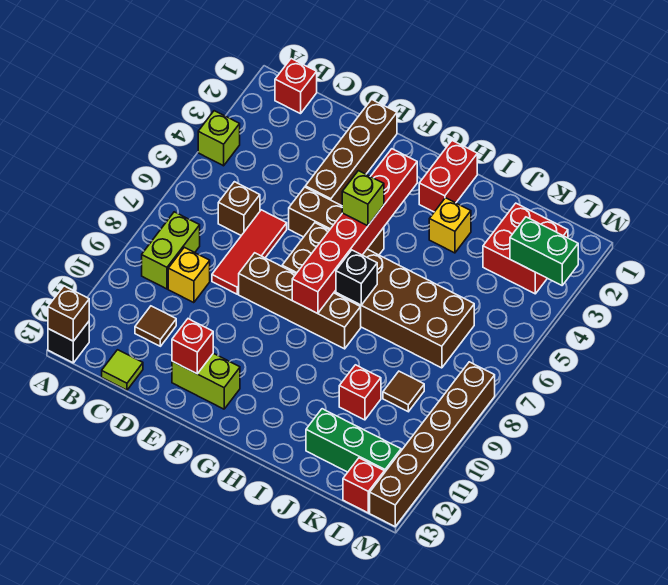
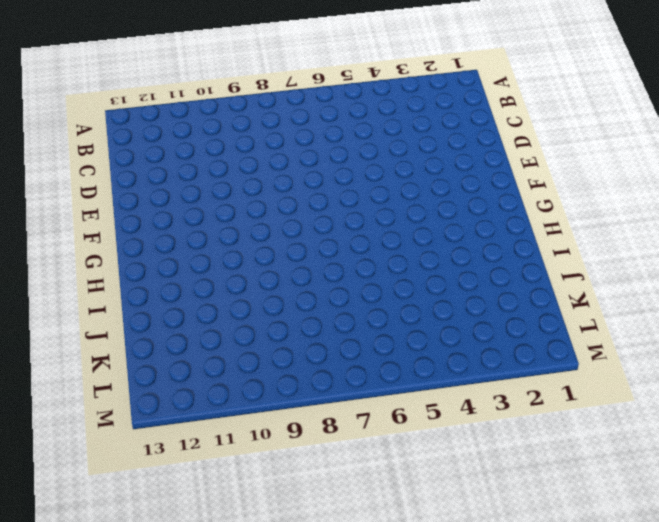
none -> lime brick A4 level 1
none -> black brick A13 level 1
none -> red brick B1 level 1

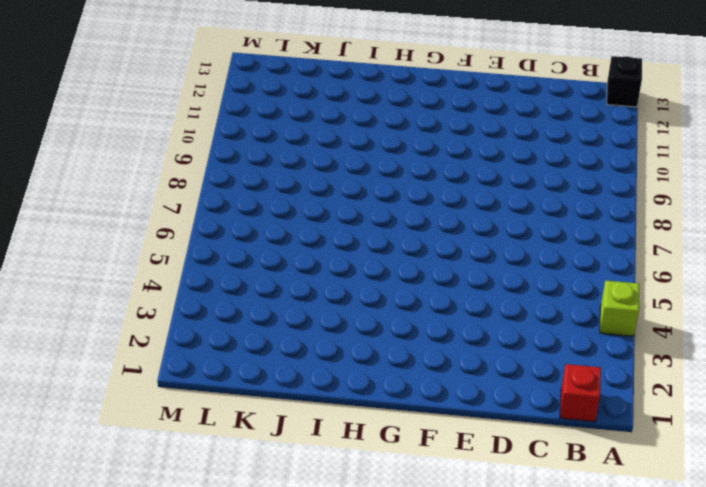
none -> lime brick B8:B9 level 1
none -> brown brick C6 level 1
none -> yellow brick C9 level 1

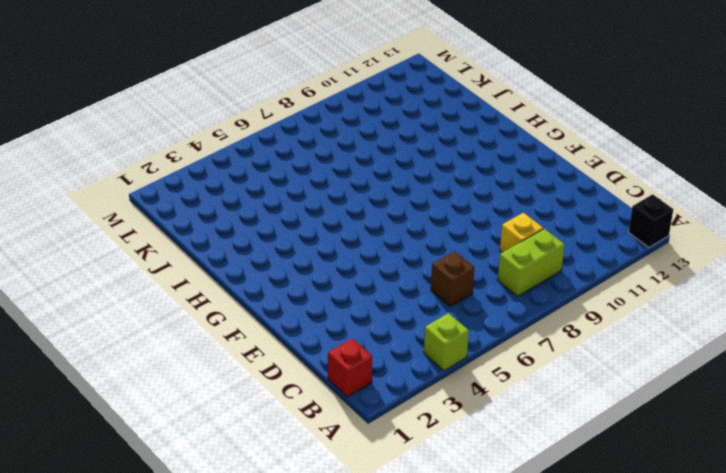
none -> brown tile C11 level 1
none -> lime tile C13 level 1
none -> red tile D6:D8 level 1

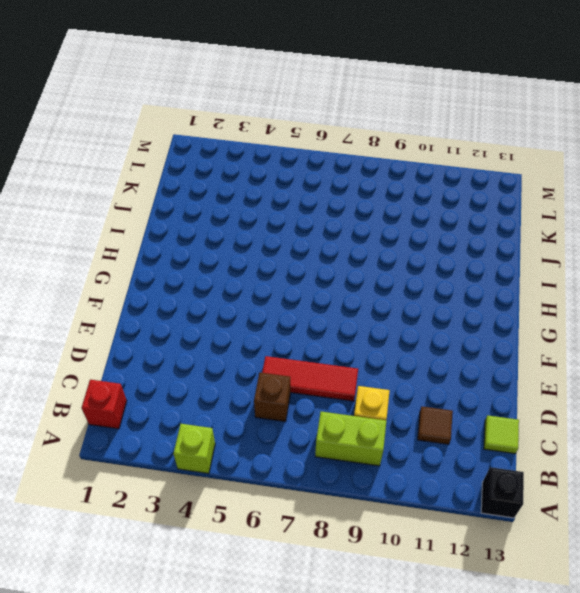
none -> brown brick E1:E4 level 1
none -> brown brick E5:G5 level 1
none -> brown brick E8:H8 level 1

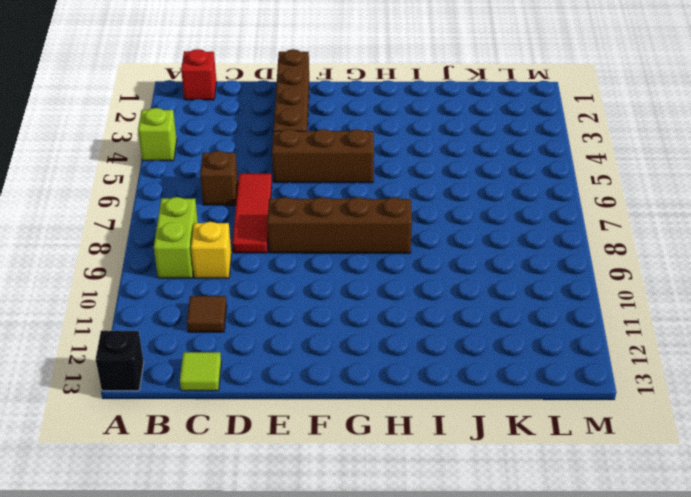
none -> lime brick E12:F12 level 1
none -> brown brick F6:K7 level 1
none -> red brick H1:H2 level 1

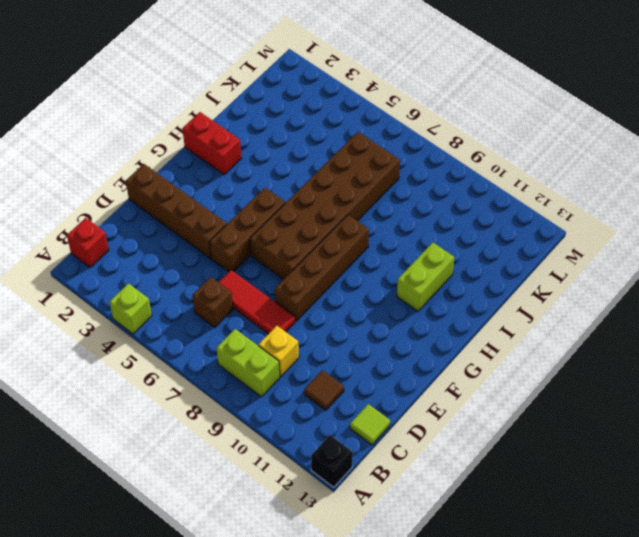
lime brick H11:I11 level 1 -> lime brick E12:F12 level 1
none -> yellow brick I3 level 1
none -> red brick J10 level 1
none -> green brick J12:L12 level 1

